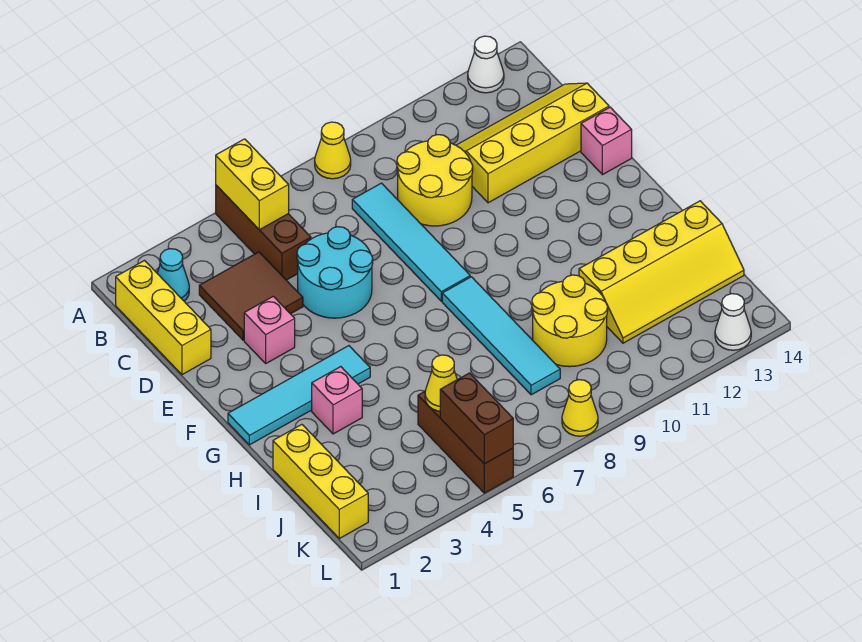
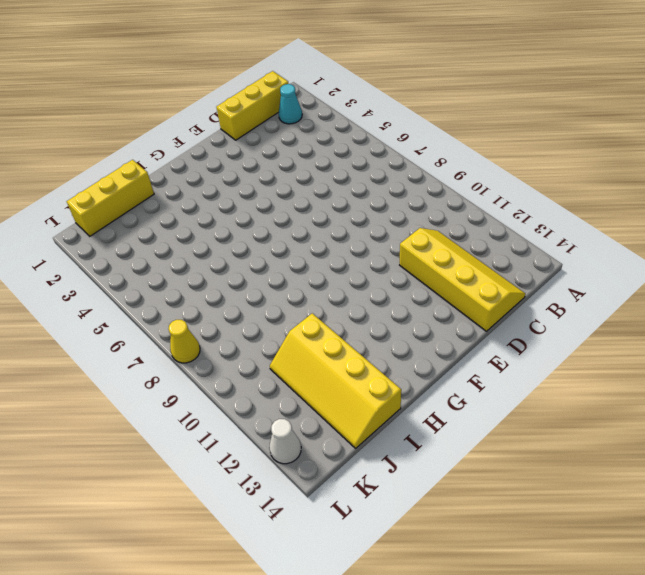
none -> brown brick A5:C5 level 1
none -> yellow cone A8 level 1
none -> white cone A13 level 1

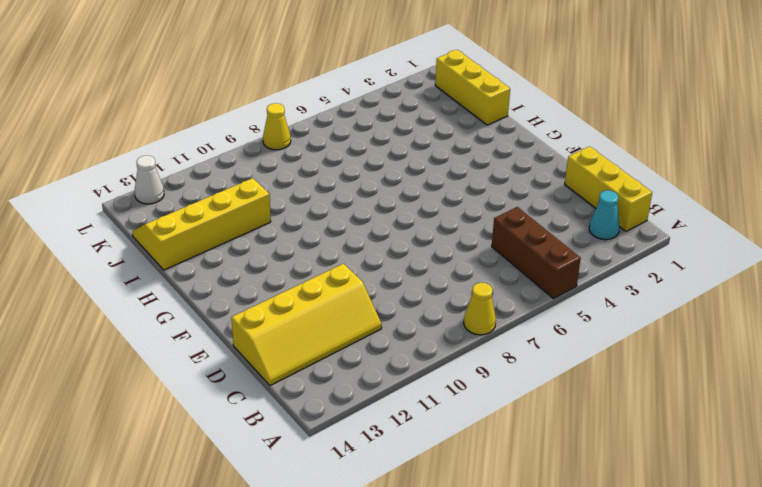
none -> white cone A13 level 1
none -> brown tile C3:D4 level 1
none -> cyan tile C8:F8 level 1

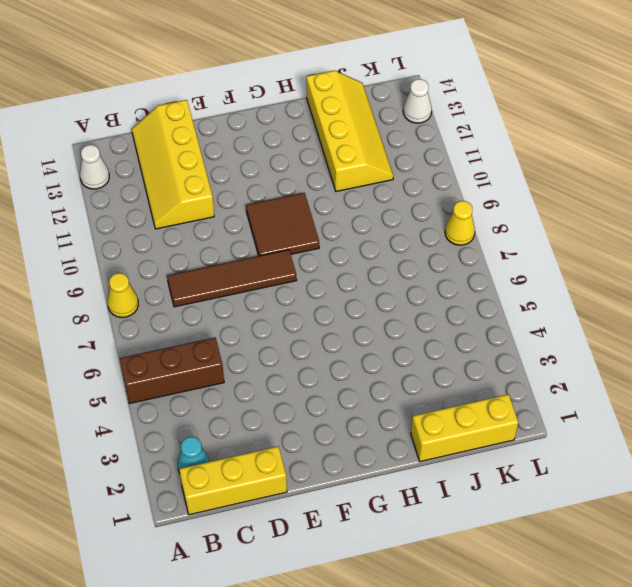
brown tile C8:F8 level 1 -> cyan tile C8:F8 level 1
brown tile F9:G10 level 1 -> brown tile C3:D4 level 1
none -> yellow round brick C9:D10 level 1
none -> cyan round brick D5:E6 level 1
none -> pink brick E3 level 1

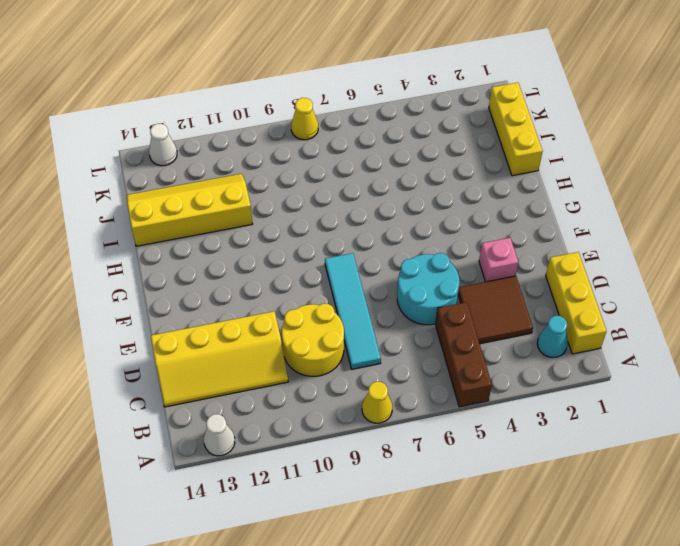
none -> pink brick E14 level 1
none -> cyan tile G1:G4 level 1
none -> cyan tile G8:J8 level 1

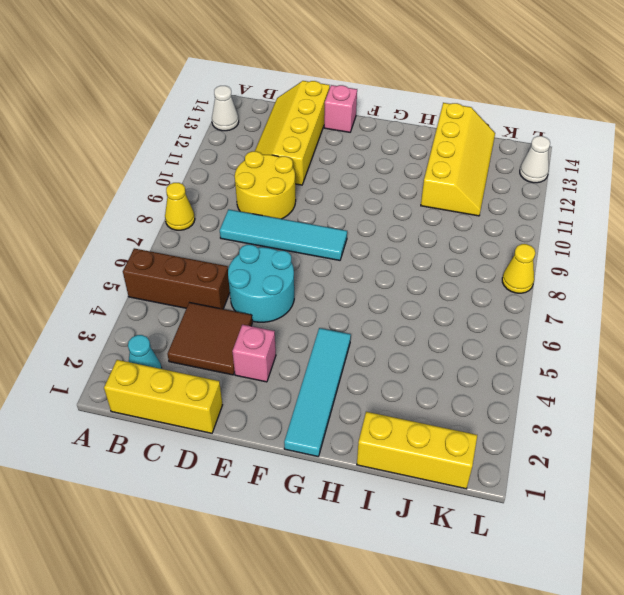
none -> cyan tile G8:J8 level 1
none -> pink brick H3 level 1
none -> yellow round brick I9:J10 level 1

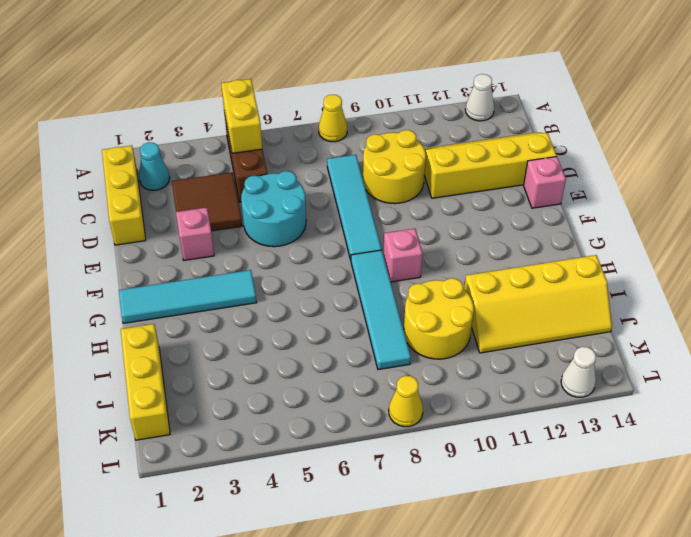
pink brick G9 level 1 -> pink brick H3 level 1
none -> brown brick J5:L5 level 1
none -> yellow cone J5 level 2
none -> brown brick K5:L5 level 2

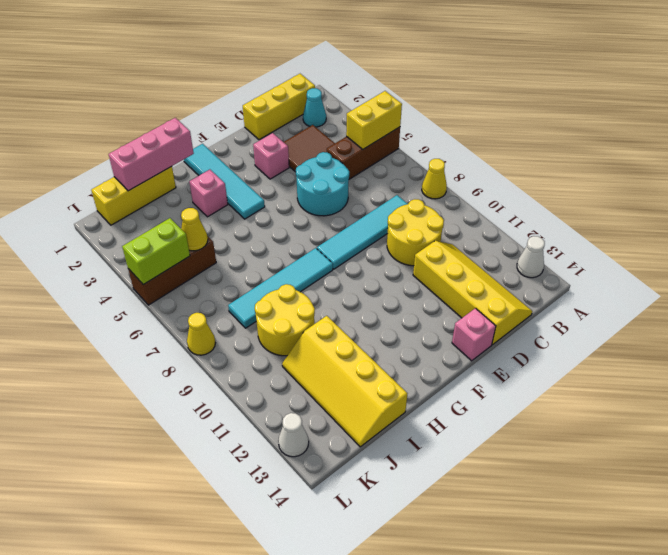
pink brick H1:J1 level 2 -> none
lime brick K5:L5 level 2 -> brown brick K5:L5 level 2

